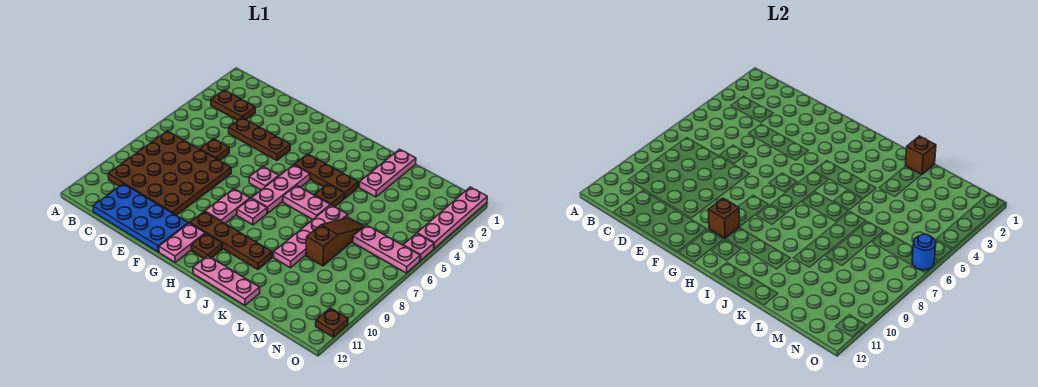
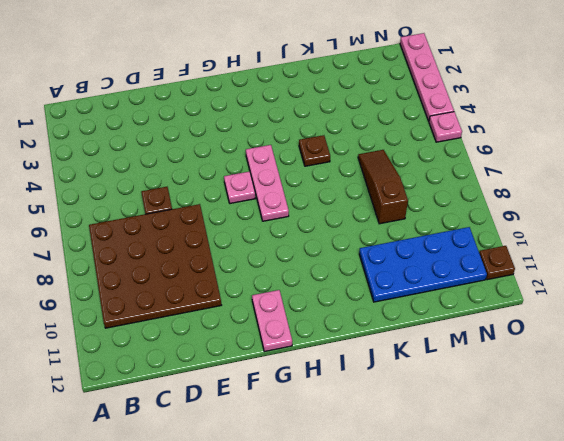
blue plate K10:N11 level 1 -> blue plate C11:F12 level 1
none -> brown plate B3:C3 level 1
none -> brown plate D4:F4 level 1
none -> pink plate G8:G9 level 1

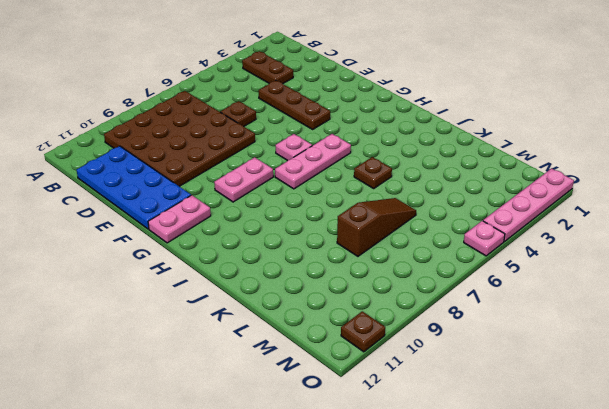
none -> brown plate G10:J10 level 1
none -> brown plate H4:J4 level 1
none -> pink plate H8 level 1

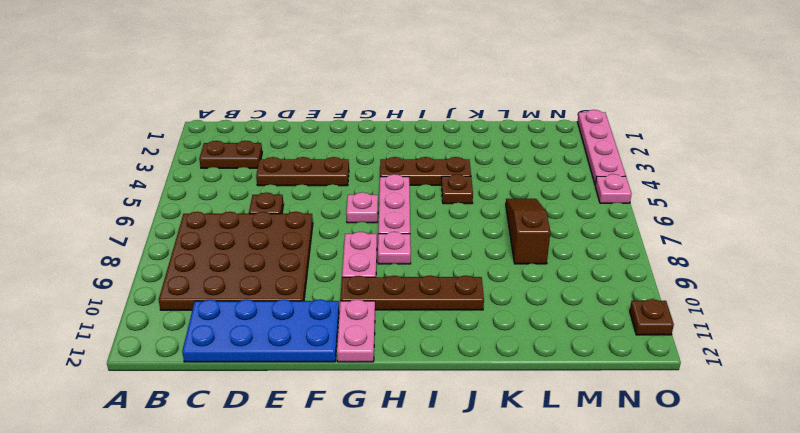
none -> brown plate H11 level 1
none -> pink plate I6:J6 level 1
none -> pink plate I12:K12 level 1

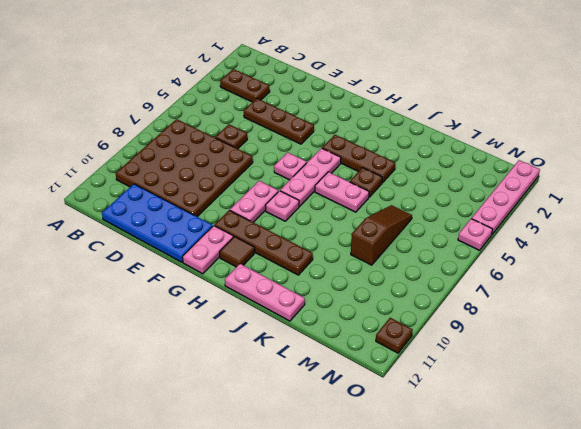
brown tile H11 level 1 -> brown plate H11 level 1
none -> pink plate K1:K3 level 1
none -> pink plate K6:K9 level 1
none -> pink plate M6:O6 level 1

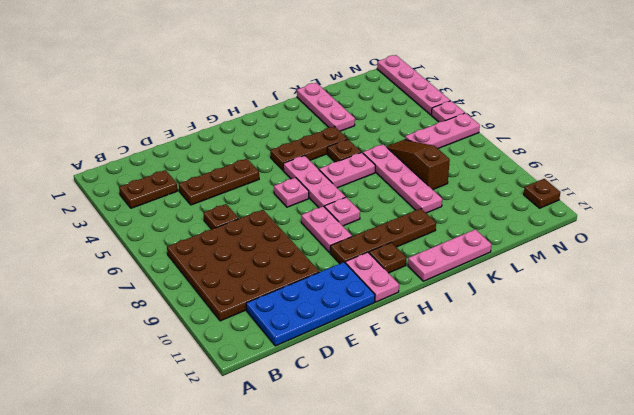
none -> brown brick G10 level 2
none -> brown brick K1 level 2
none -> blue round brick O6 level 2

